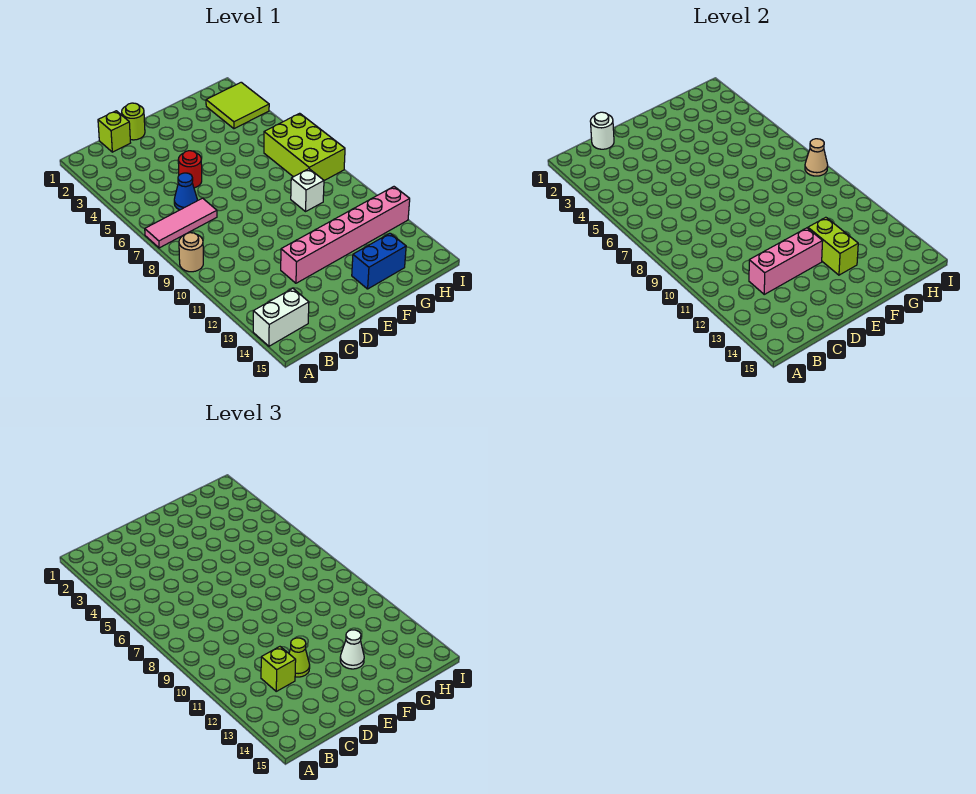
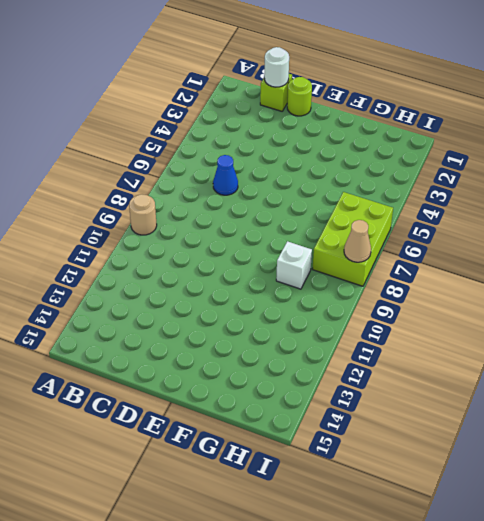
none -> pink tile A7:C7 level 1
none -> white brick A14:B14 level 1
none -> red round brick D5 level 1

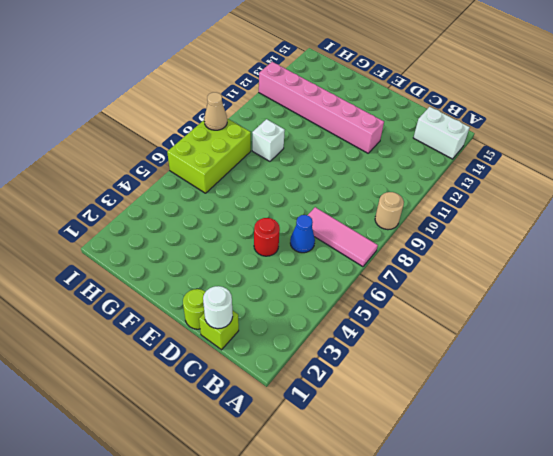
none -> blue brick F14:G14 level 1
none -> lime tile H2:I3 level 1
none -> pink brick C12:E12 level 2

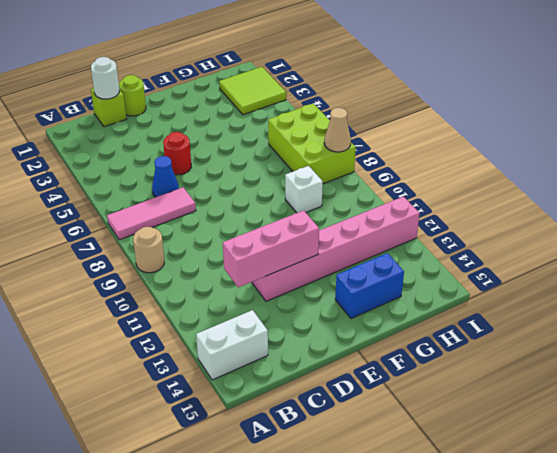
none -> lime brick F12:F13 level 2
none -> lime brick C12 level 3
none -> lime cone D12 level 3

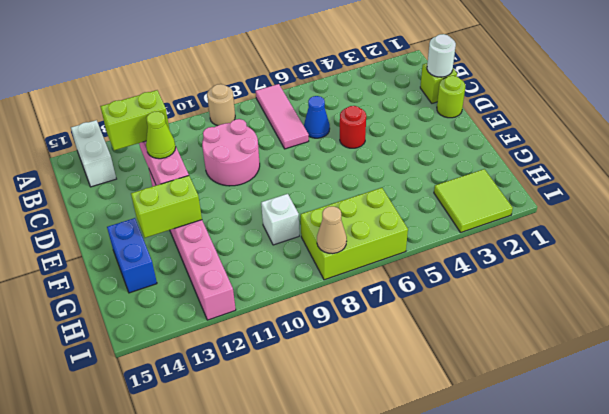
pink round brick C9:D10 level 1 -> none
lime brick C12:C13 level 3 -> lime brick C12 level 3
none -> white cone F13 level 3

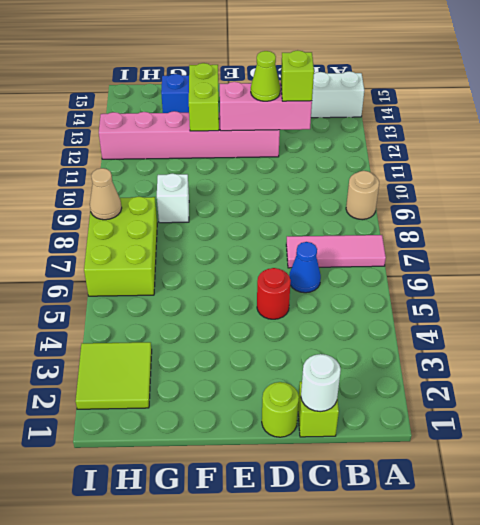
none -> white cone F13 level 3

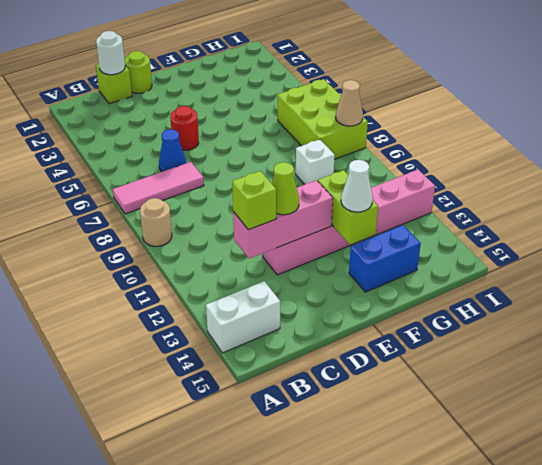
none -> lime tile H2:I3 level 1

